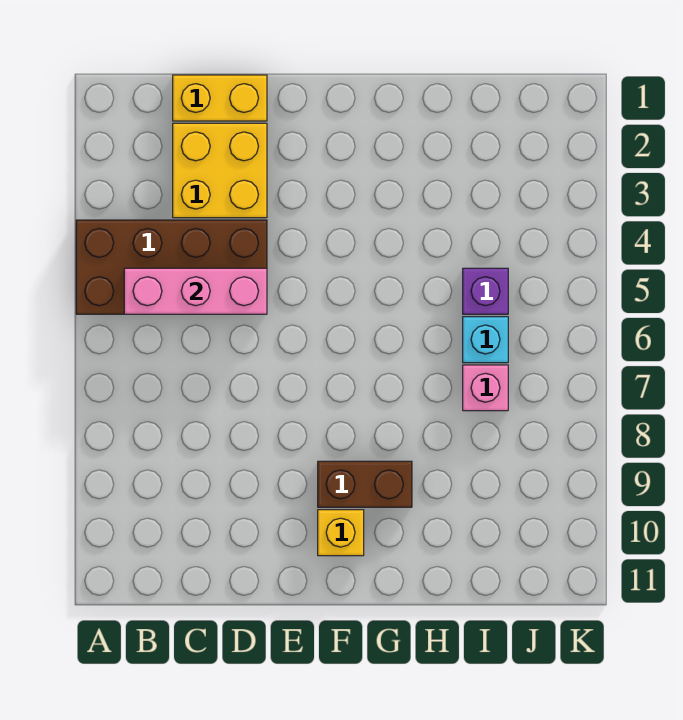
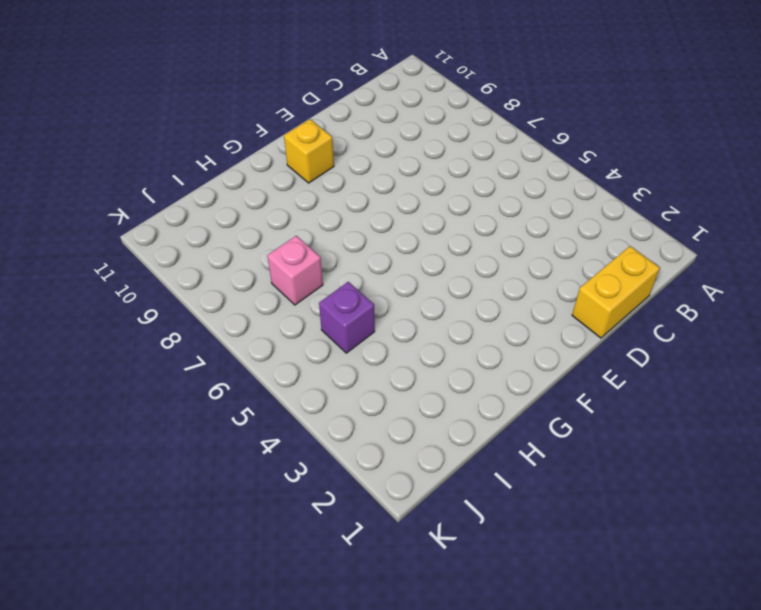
none -> brown brick A4:D5 level 1
none -> yellow brick C2:D3 level 1

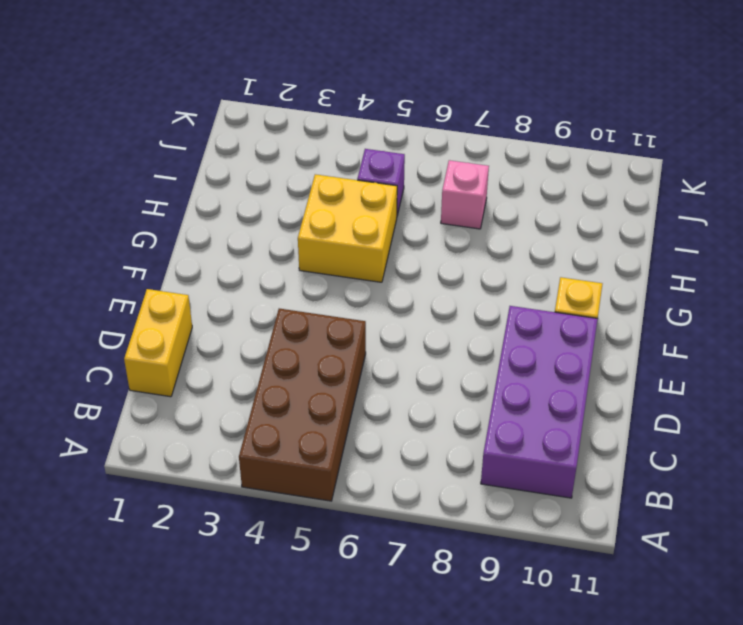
purple brick B9:E10 level 1 -> none
yellow brick G4:H5 level 1 -> yellow brick C2:D3 level 1
none -> brown brick F9:G9 level 1
none -> cyan brick I6 level 1

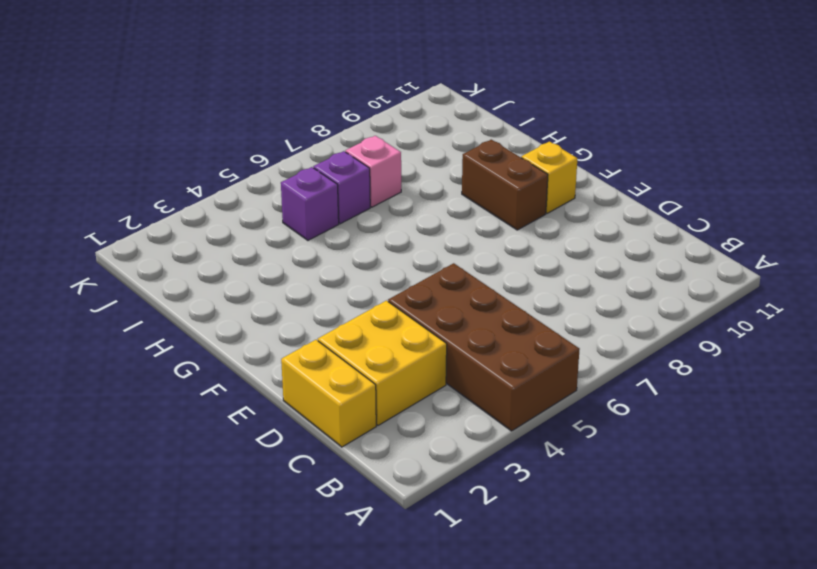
purple brick I6 level 1 -> cyan brick I6 level 1
none -> pink brick B5:D5 level 2

